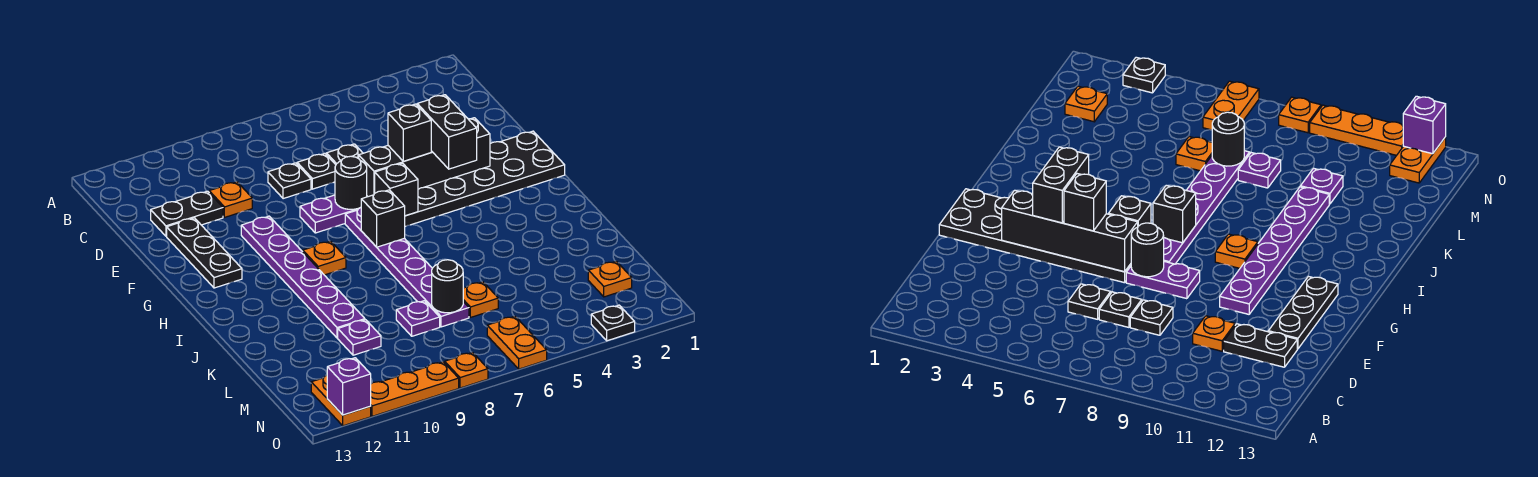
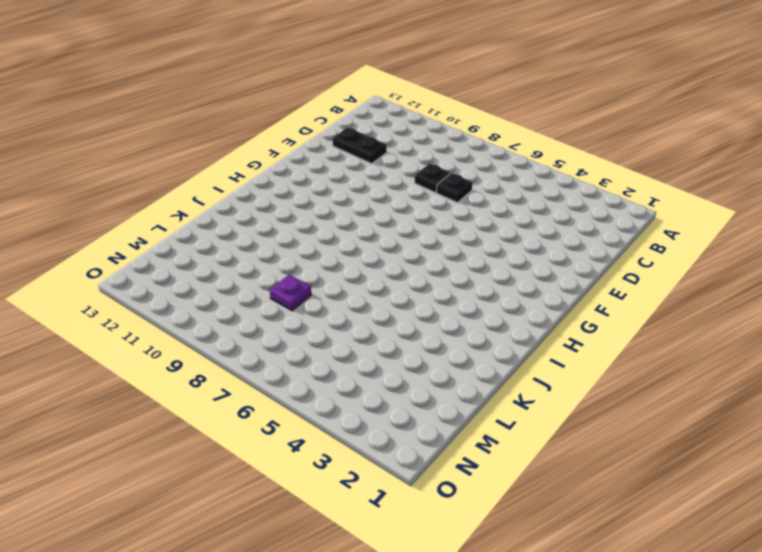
none -> black plate D6 level 1
none -> orange plate D10 level 1
none -> black plate E12:G12 level 1

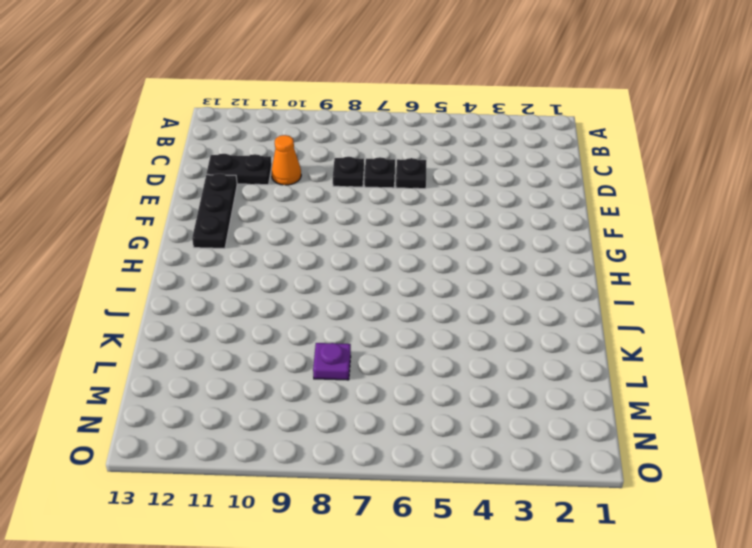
orange cone D10 level 1 -> orange plate D10 level 1
none -> black plate F1:G6 level 1
none -> purple plate F7:F8 level 1
none -> purple plate F10:K10 level 1

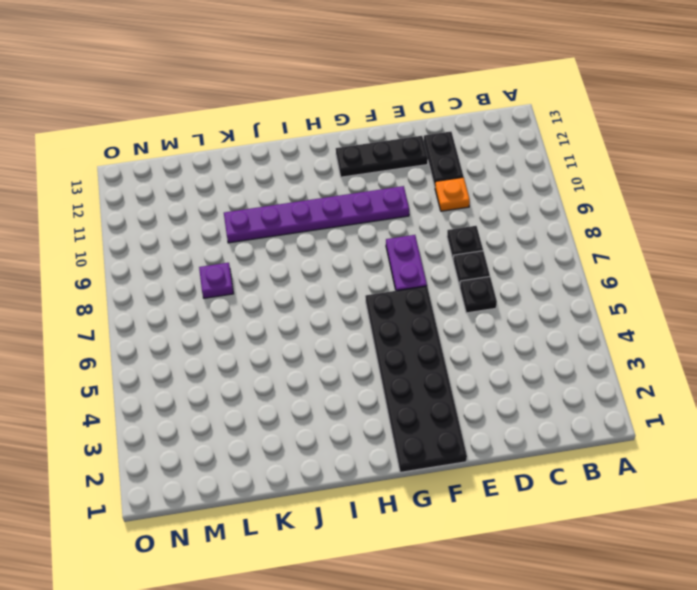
none -> purple plate G7:L7 level 1
none -> orange plate H9 level 1
none -> orange plate L6 level 1

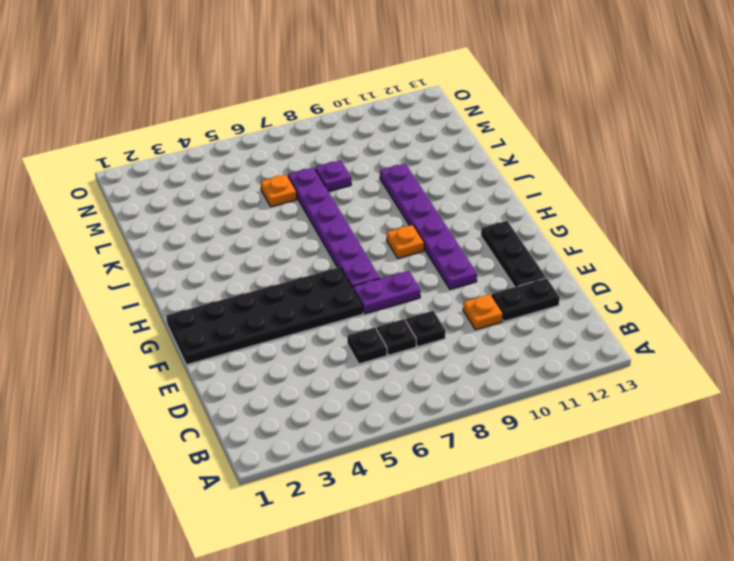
none -> purple plate L10 level 1
none -> orange plate M2 level 1
none -> orange plate N6:O6 level 1

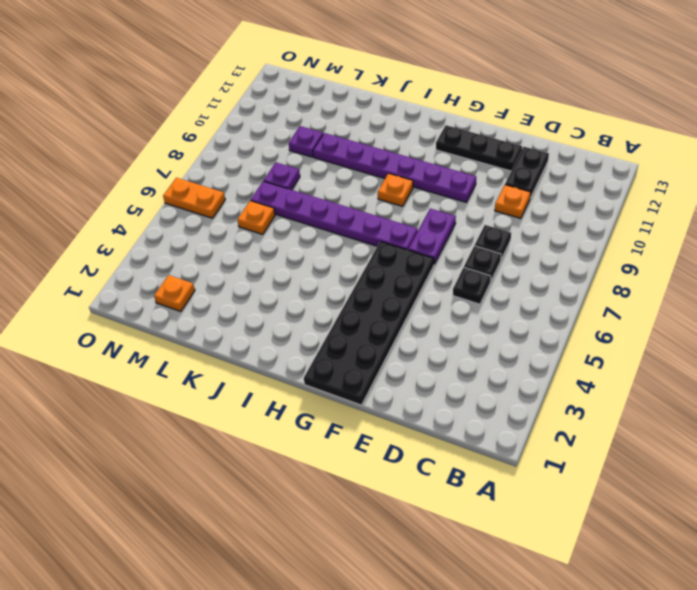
none -> orange plate N12:O12 level 1
none -> black plate O3 level 1
none -> orange plate O8 level 1

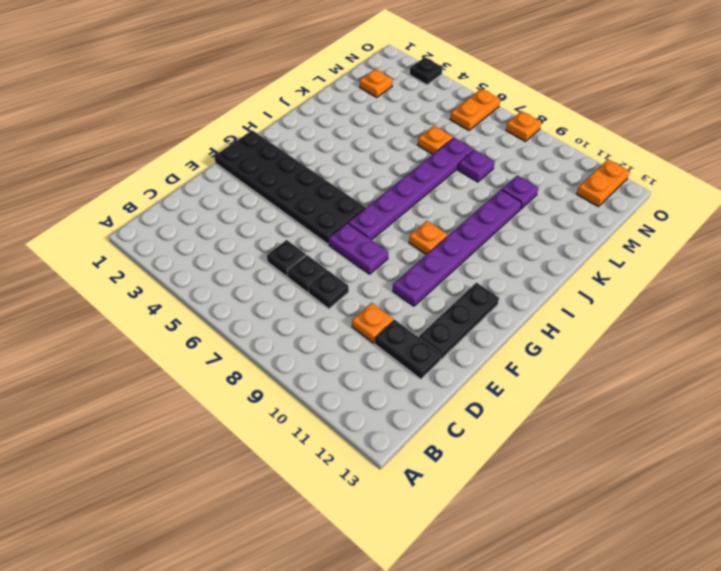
none -> orange plate O9:O11 level 1
none -> black brick F3:F6 level 2
none -> black round brick F7 level 2

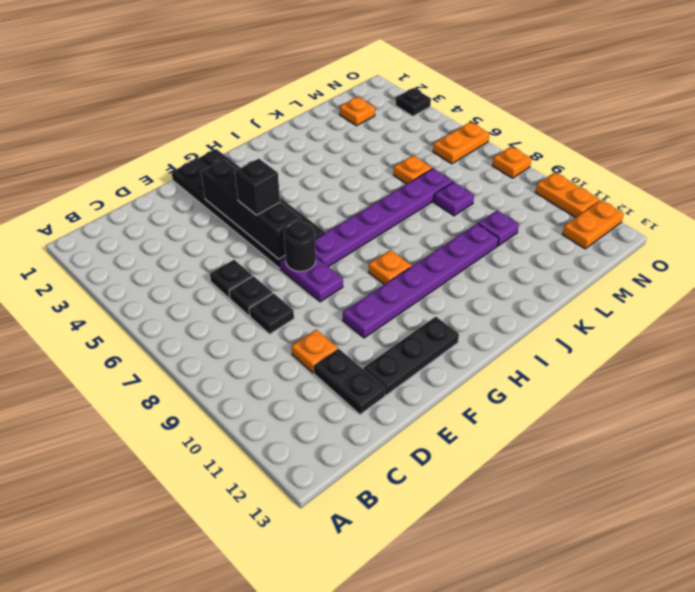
orange plate O10:O11 level 1 -> orange plate O9:O11 level 1
none -> black brick G6 level 2
none -> black brick H7 level 2
none -> black round brick L7 level 2

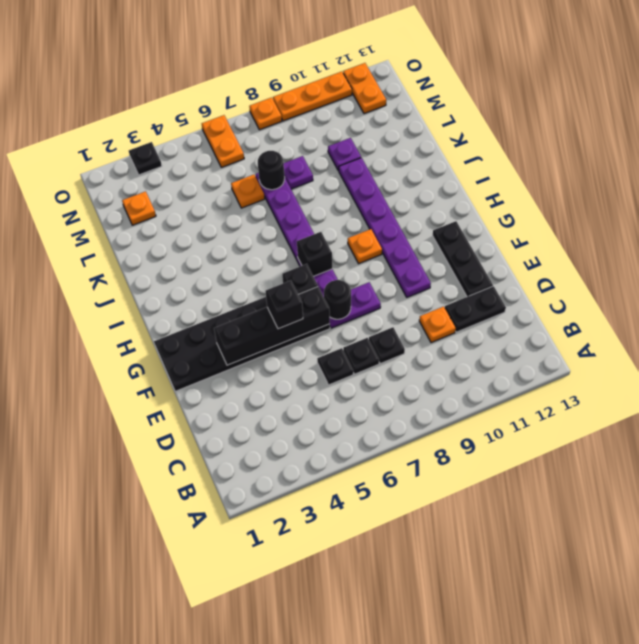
none -> purple brick O12 level 2
none -> black brick F4:G4 level 3

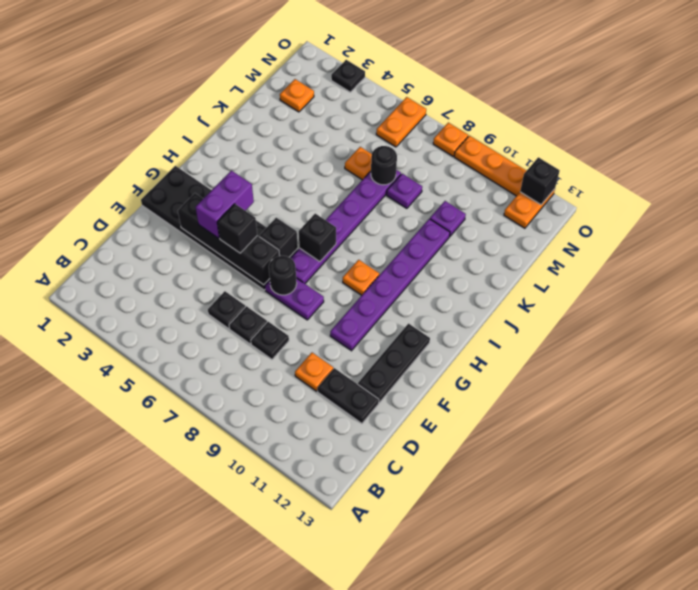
purple brick F4:G4 level 3 -> black brick F4:G4 level 3
black brick O12 level 2 -> purple brick O12 level 2

